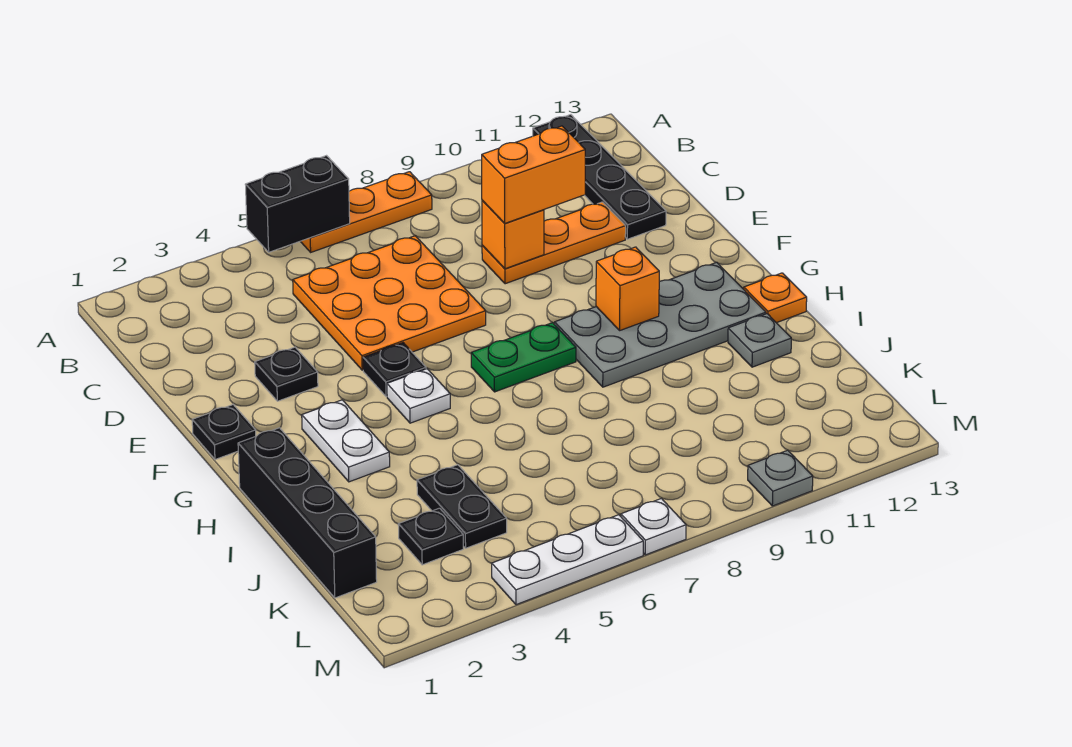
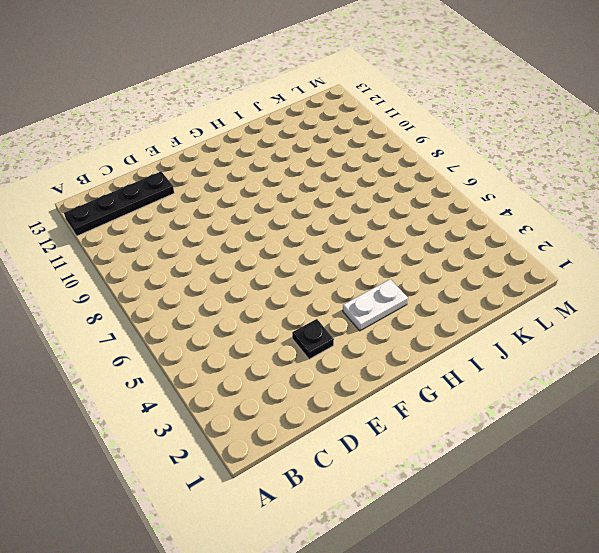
none -> orange plate A6:A8 level 1
none -> orange plate C5:E7 level 1
none -> orange plate D9:D11 level 1

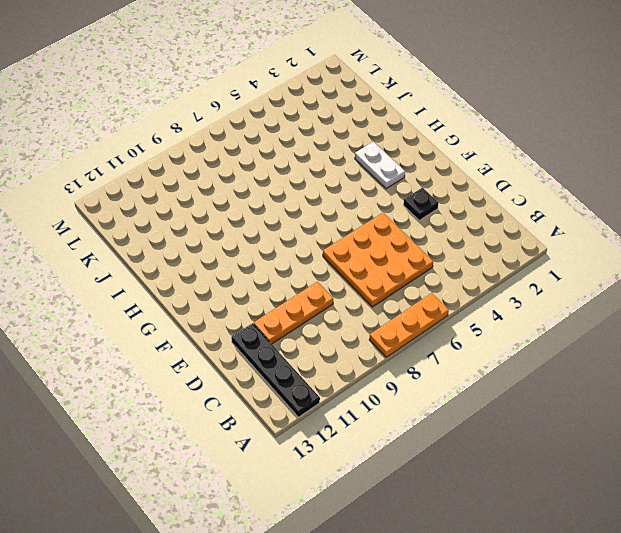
none -> black plate F1 level 1
none -> black plate F5 level 1
none -> white plate G5 level 1

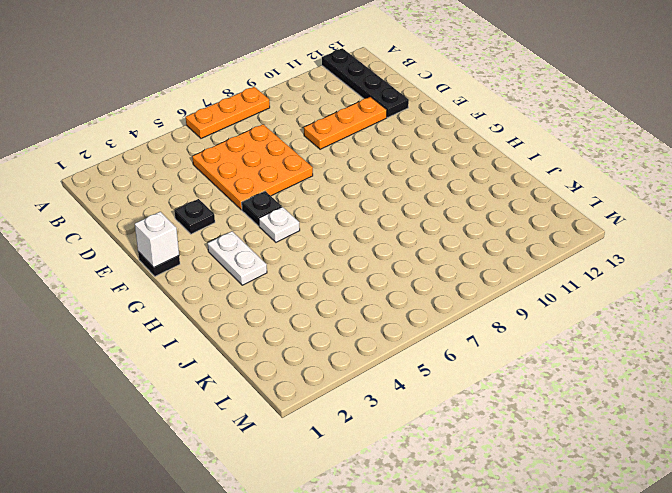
white brick F1 level 2 -> none
none -> green plate G7:G8 level 1
none -> grey plate G9:H12 level 1
none -> black brick H1:K1 level 1

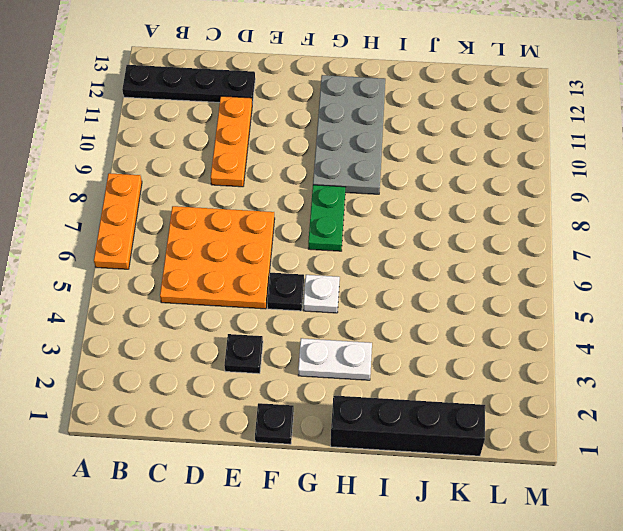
none -> orange plate H13 level 1
none -> grey plate I12 level 1
none -> black plate J4:K4 level 1

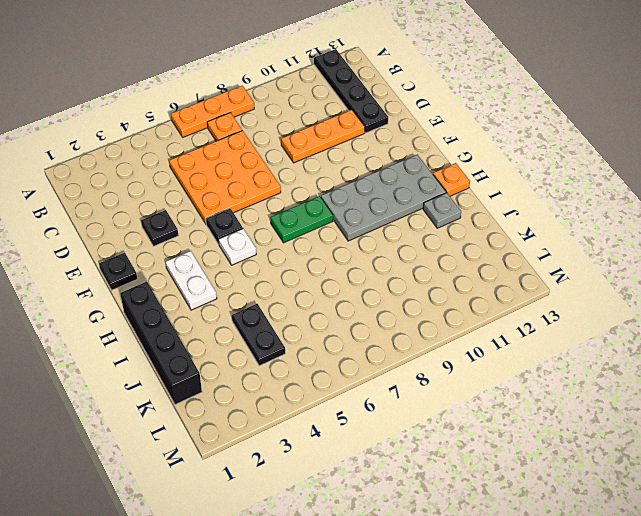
orange plate B7 level 1 -> none
none -> black plate K3 level 1
none -> white plate M4:M6 level 1
none -> white plate M7 level 1

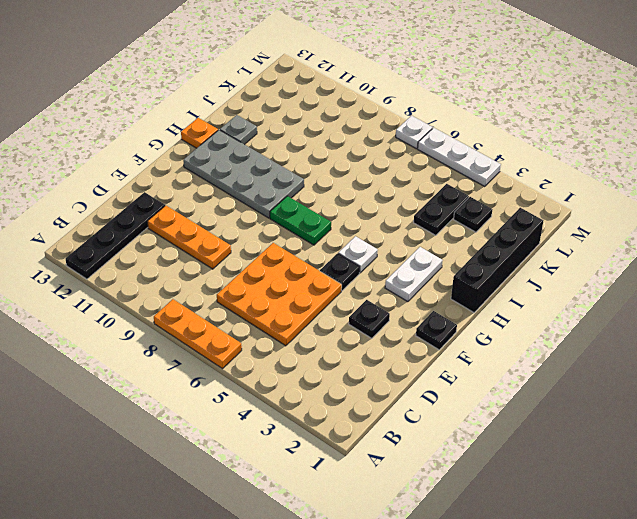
none -> grey plate M10 level 1
none -> black brick A5:A6 level 2
none -> orange brick D9 level 2

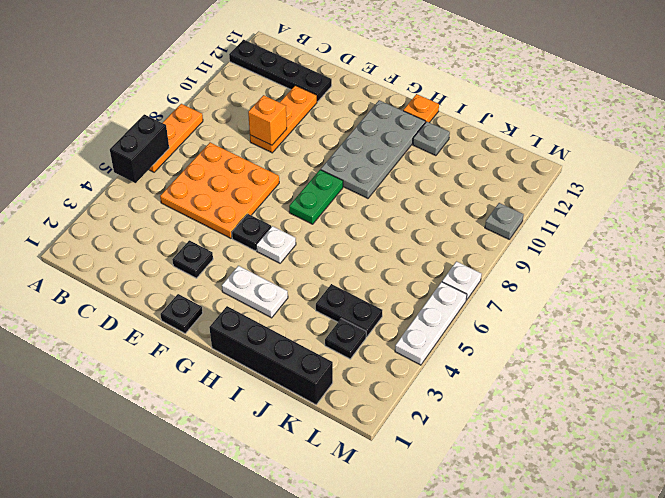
none -> orange brick G10 level 2
none -> orange brick D9:D10 level 3

